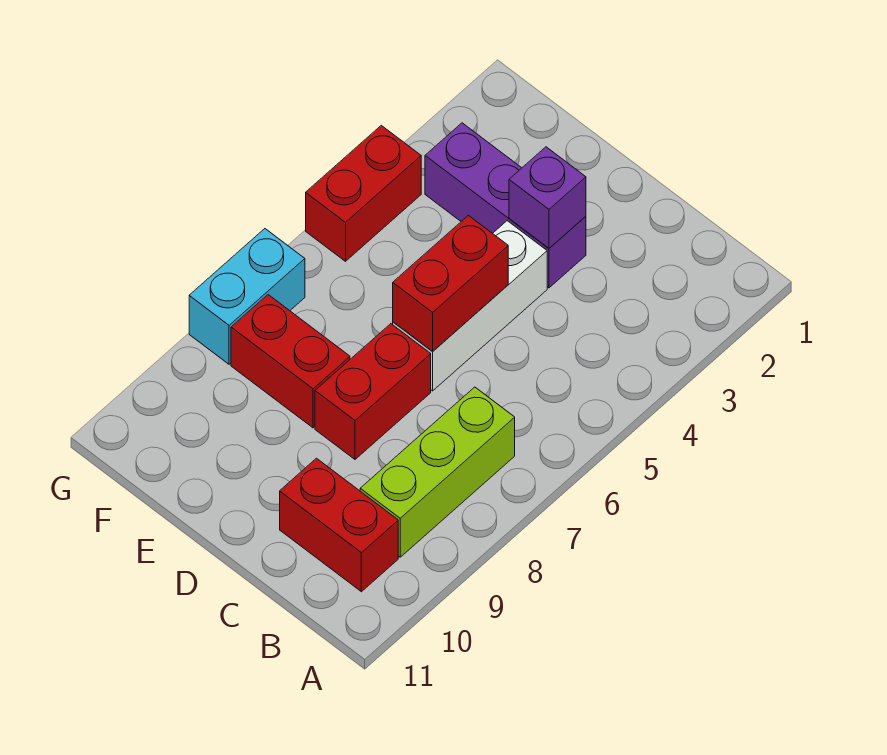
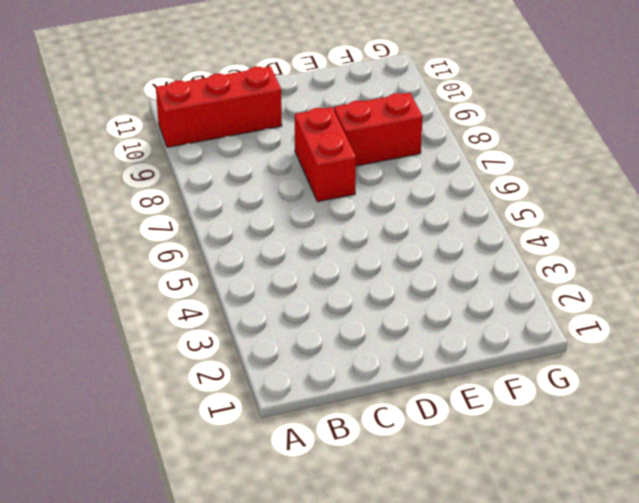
red brick A10:C10 level 1 -> red brick B10:C10 level 1
none -> lime brick B7:B9 level 1
none -> purple brick D3:F3 level 1

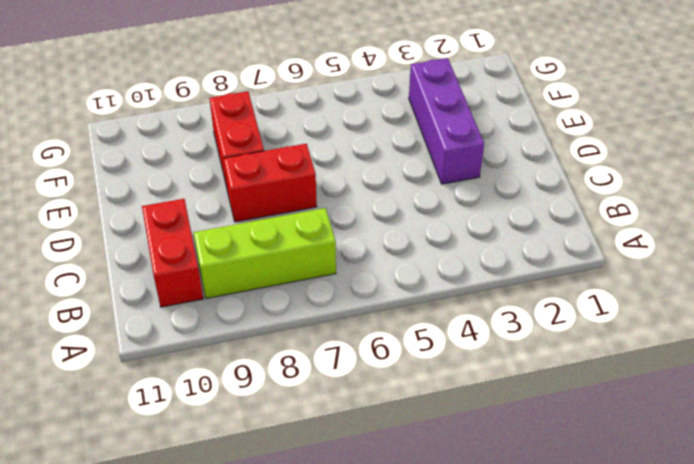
none -> white brick D4:D6 level 1
none -> red brick G4:G5 level 1

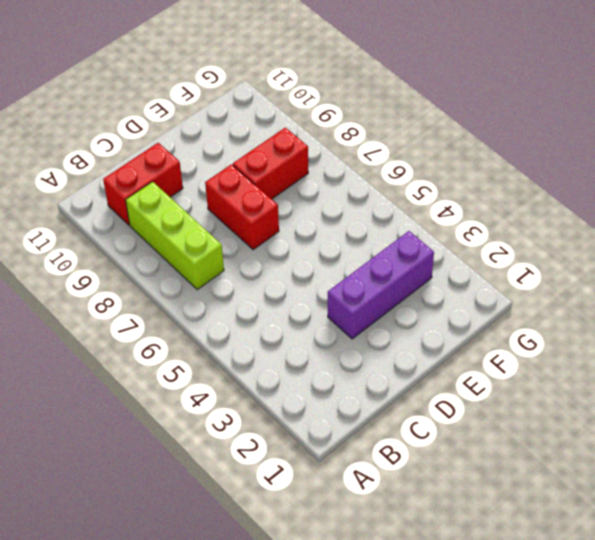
none -> white brick D4:D6 level 1
none -> red brick G4:G5 level 1

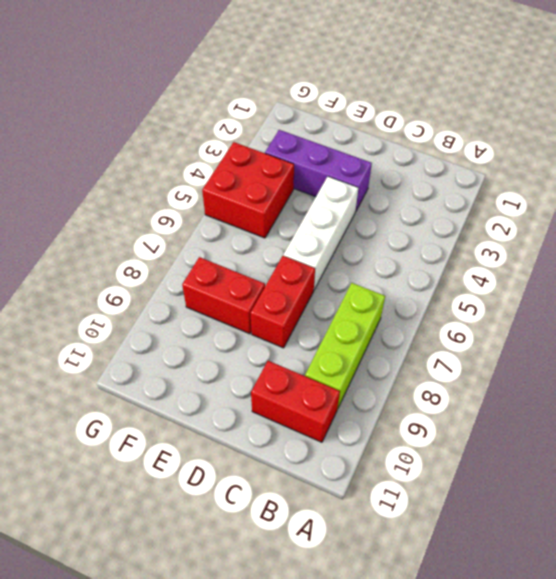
red brick F4:G5 level 1 -> red brick G4:G5 level 1
none -> cyan brick G7:G8 level 1
none -> purple brick D3 level 2

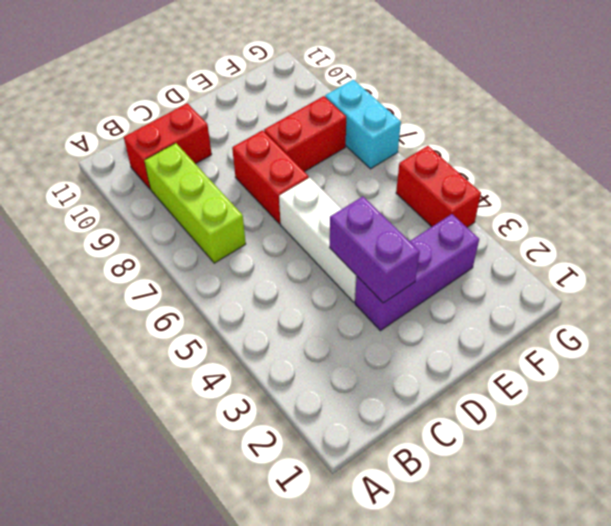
purple brick D3:D4 level 2 -> purple brick D3 level 2
none -> red brick D5:D6 level 2

